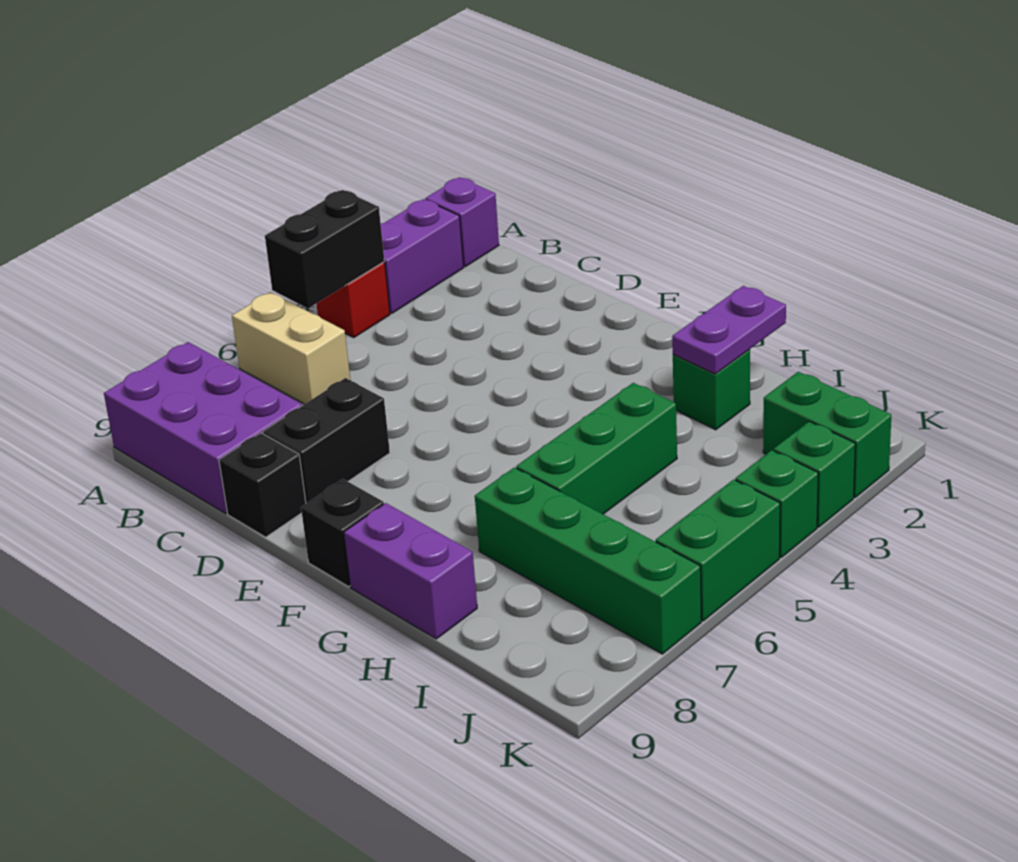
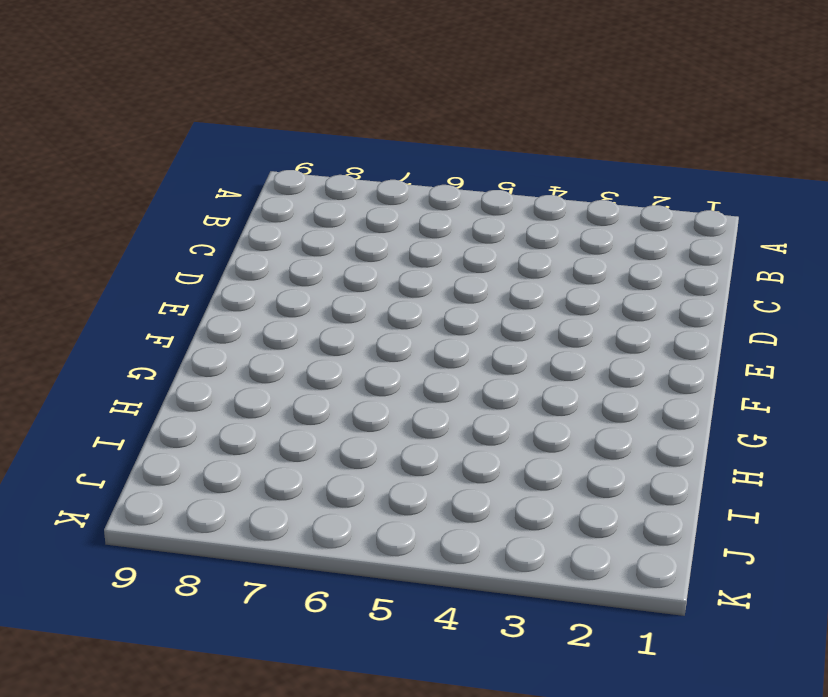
none -> purple brick A1 level 1
none -> purple brick A2:A3 level 1
none -> red brick A4 level 1

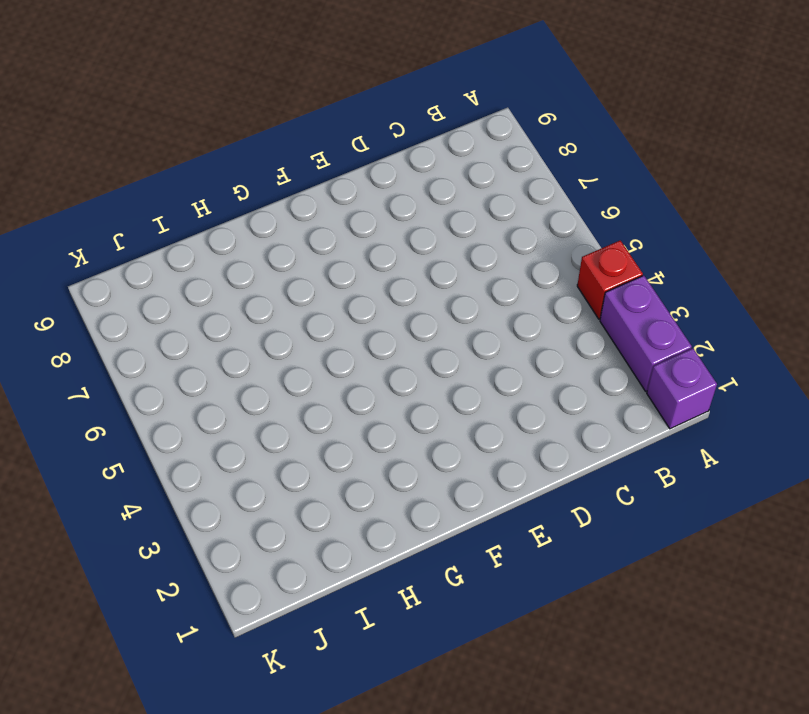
none -> tan brick A6:B6 level 1
none -> purple brick A8:C9 level 1
none -> black brick D7:D8 level 1

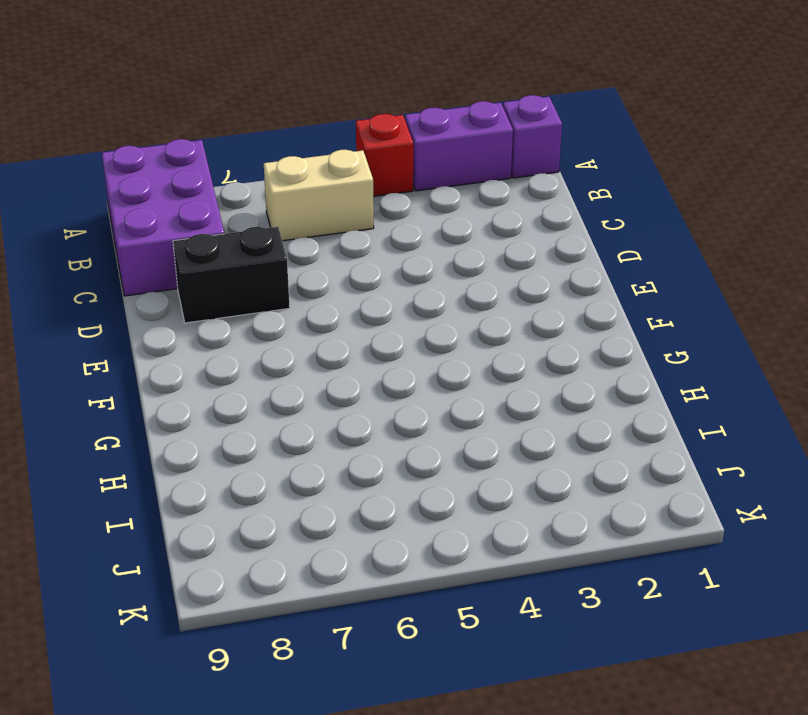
tan brick B5:B6 level 1 -> tan brick A6:B6 level 1
none -> black brick D9 level 1
none -> black brick F9 level 1
none -> purple brick G9:H9 level 1

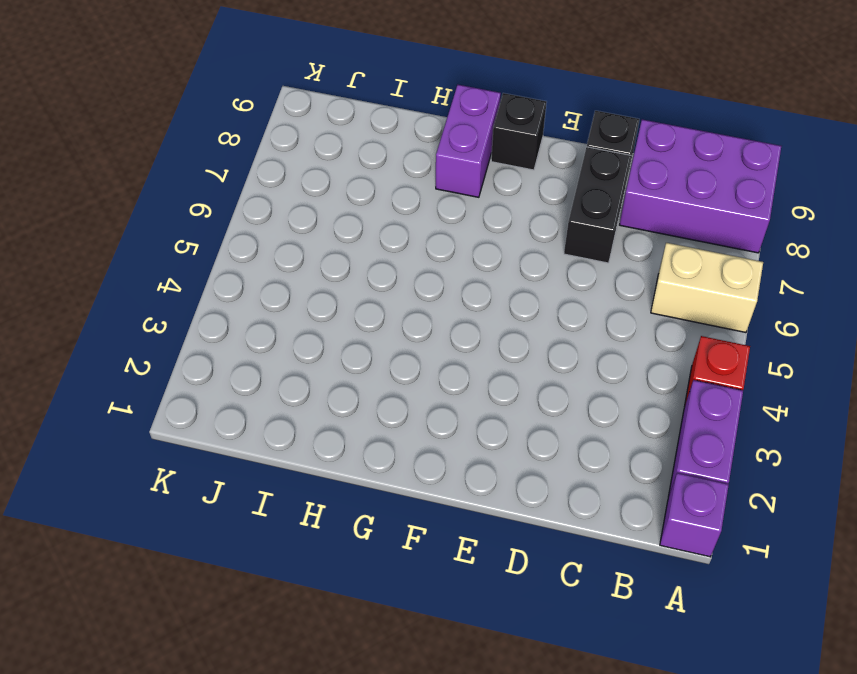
purple brick G8:G9 level 1 -> purple brick G9:H9 level 1
none -> green brick H2 level 1
none -> green brick H4:H6 level 1
none -> green brick H7:K7 level 1

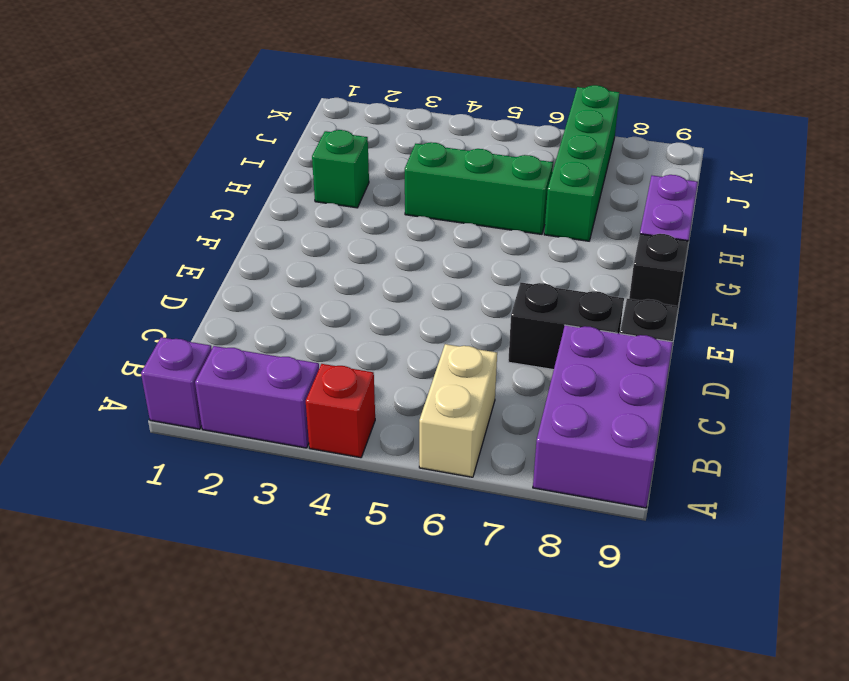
none -> green brick J2:K2 level 1
none -> green brick K3 level 1
none -> green brick K4 level 1

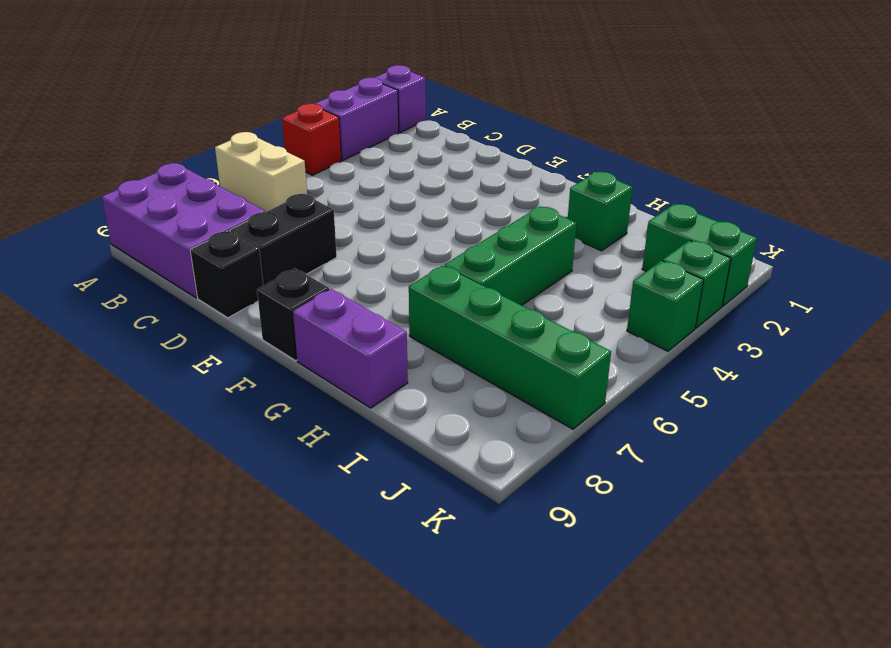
none -> green brick K5:K6 level 1
none -> black brick A4:A5 level 2
none -> purple plate H1:H2 level 2

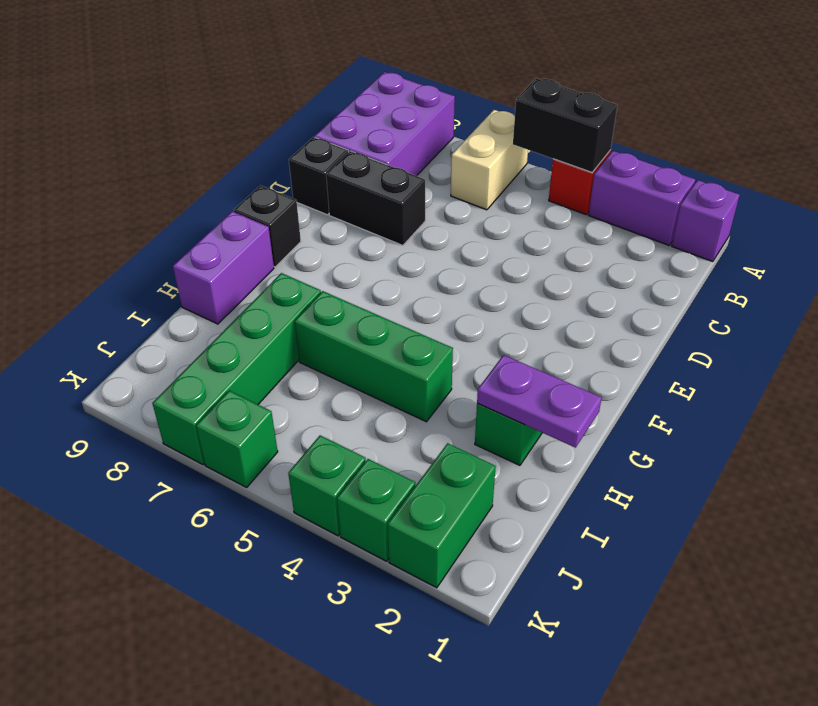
green brick K6 level 1 -> green brick K5:K6 level 1

